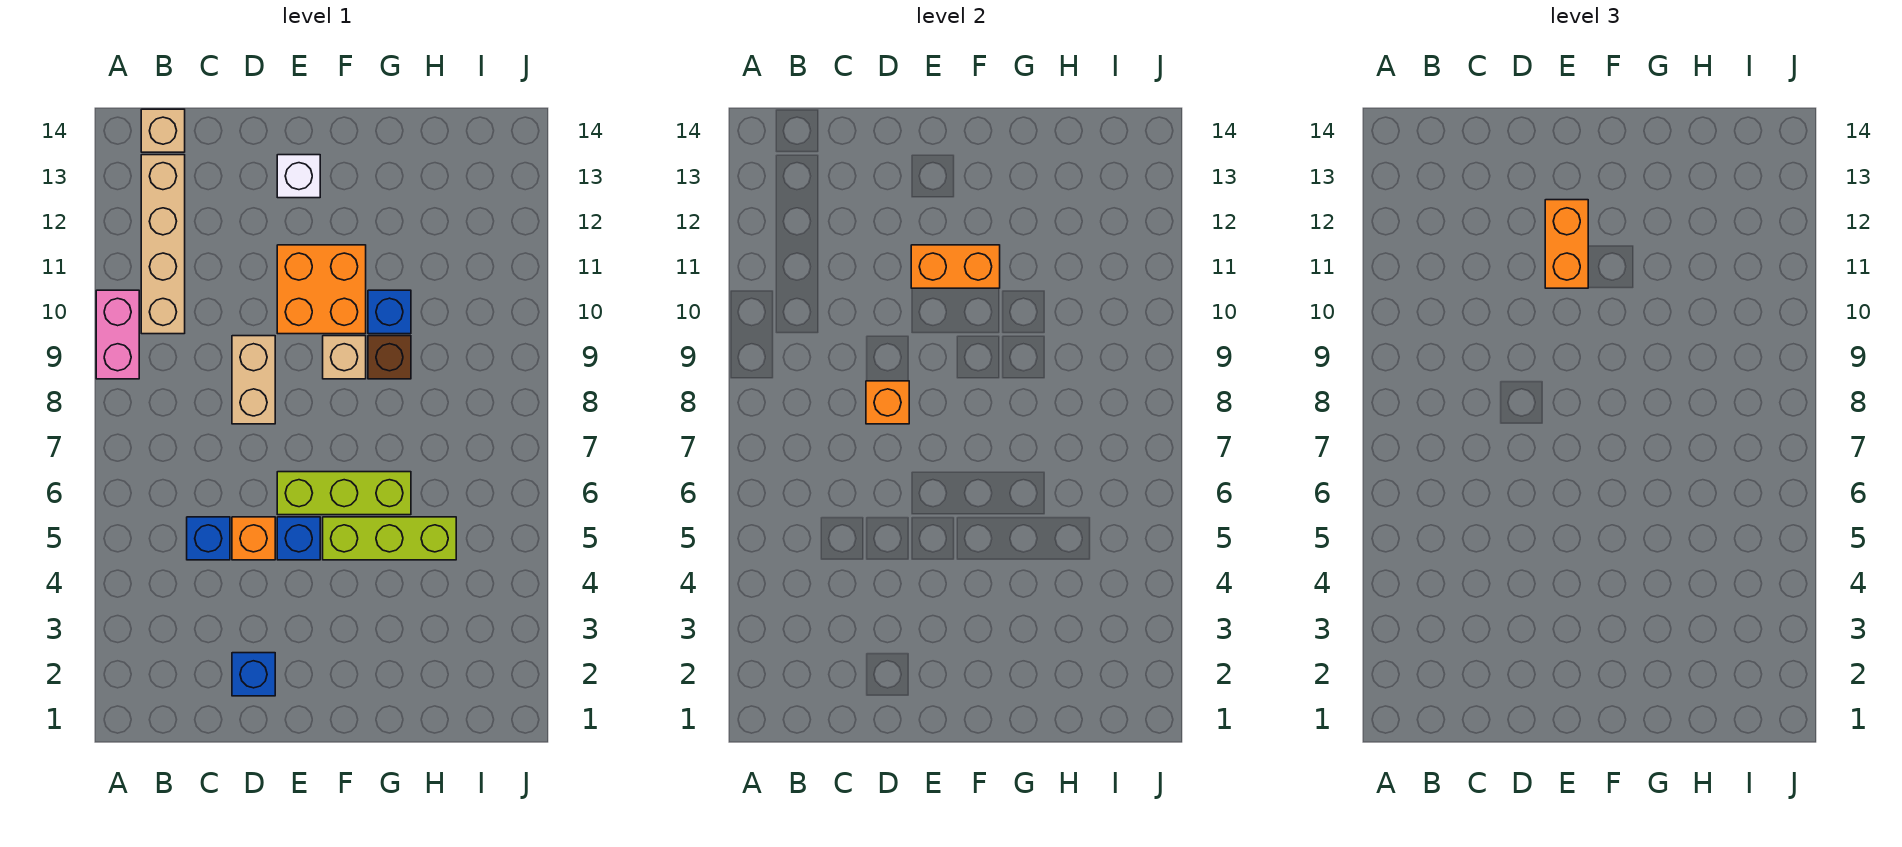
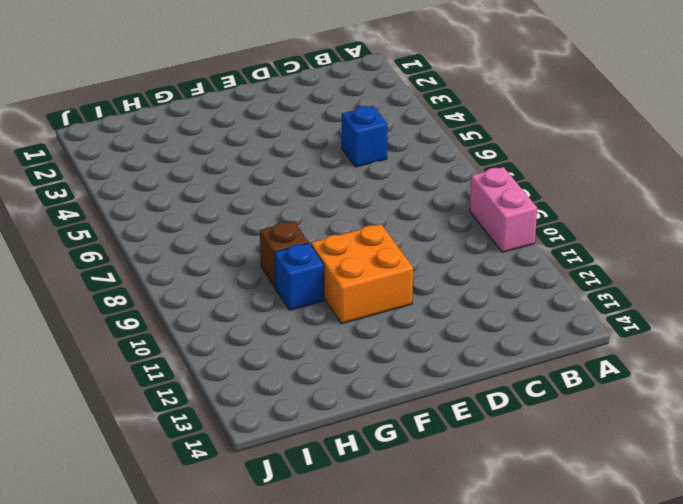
none -> tan brick B10:B13 level 1
none -> tan brick B14 level 1
none -> blue brick D2 level 1

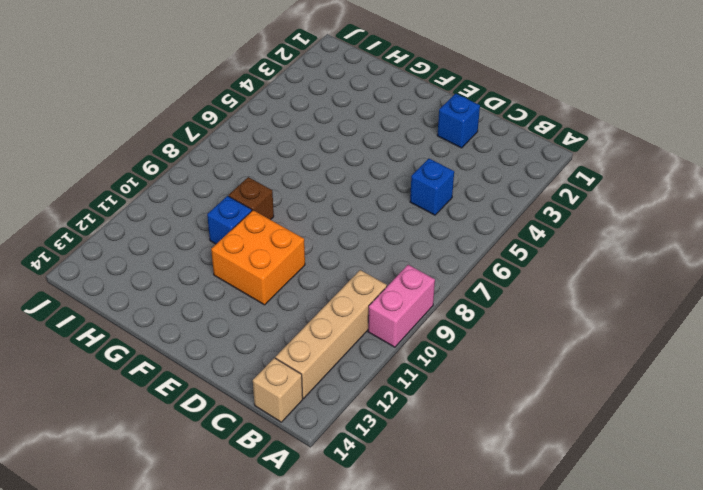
none -> orange brick D5 level 1
none -> tan brick D8:D9 level 1
none -> blue brick E5 level 1

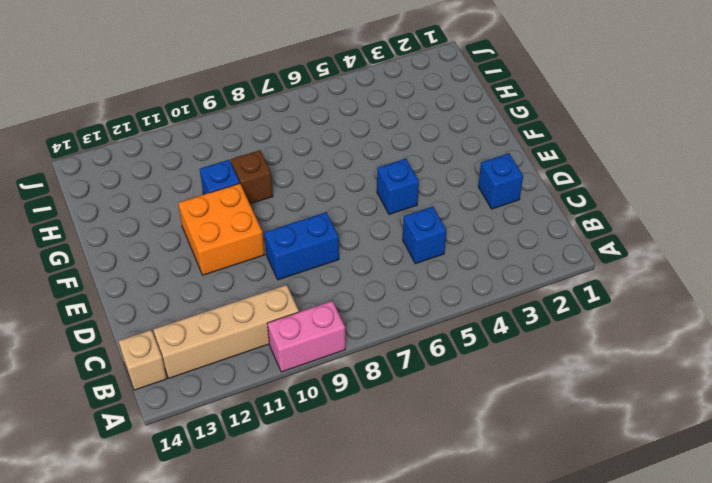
blue brick D8:D9 level 1 -> tan brick D8:D9 level 1
none -> orange brick D5 level 1
none -> lime brick E6:G6 level 1
none -> white brick E13 level 1

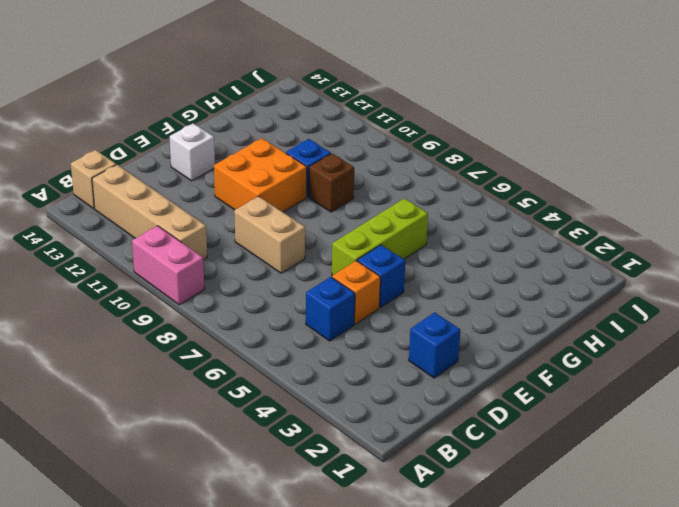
none -> lime brick F5:H5 level 1
none -> tan brick F9 level 1
none -> orange brick D8 level 2

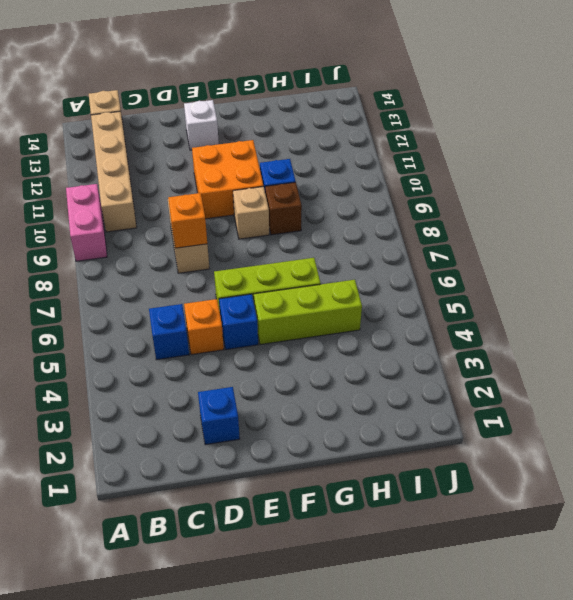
none -> orange brick E11:F11 level 2
none -> orange brick E11:E12 level 3

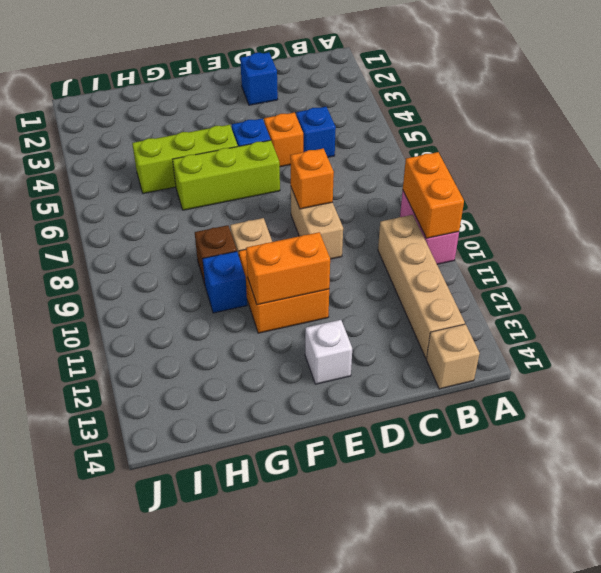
orange brick A9:A10 level 2 -> orange brick E11:E12 level 3

